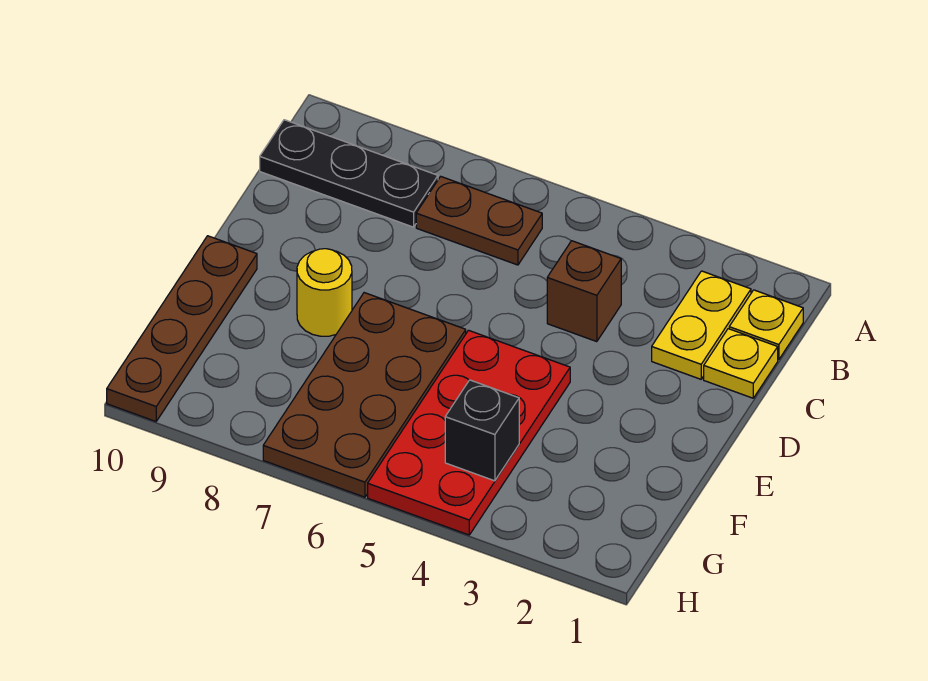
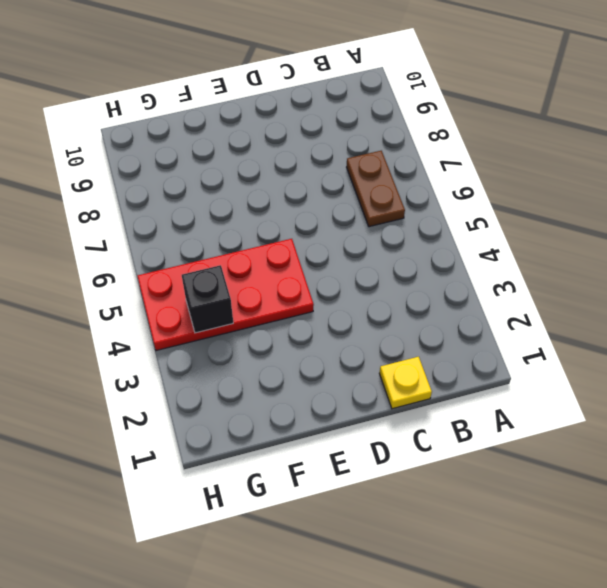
none -> yellow plate B1 level 1
none -> yellow plate B2:C2 level 1

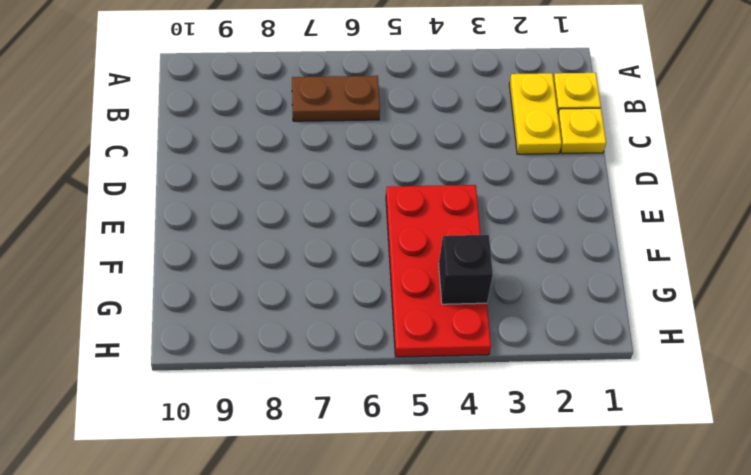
none -> black plate B8:B10 level 1
none -> brown brick C4 level 1

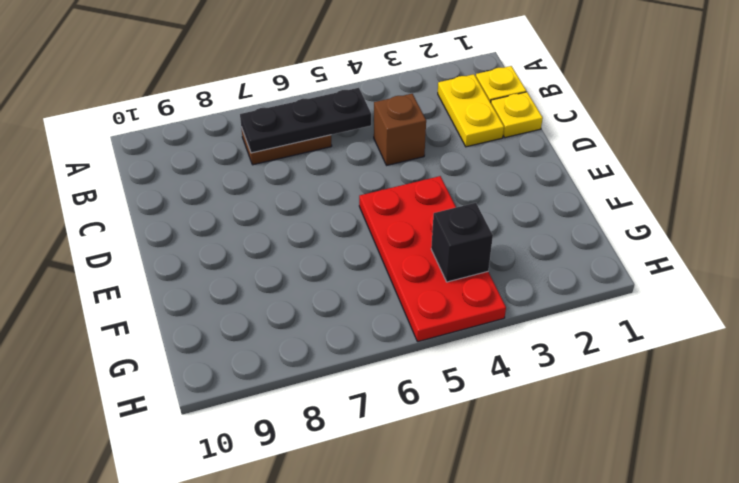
black plate B5:B7 level 2 -> black plate B8:B10 level 1
none -> brown plate E6:H7 level 1
none -> yellow round brick E8 level 1

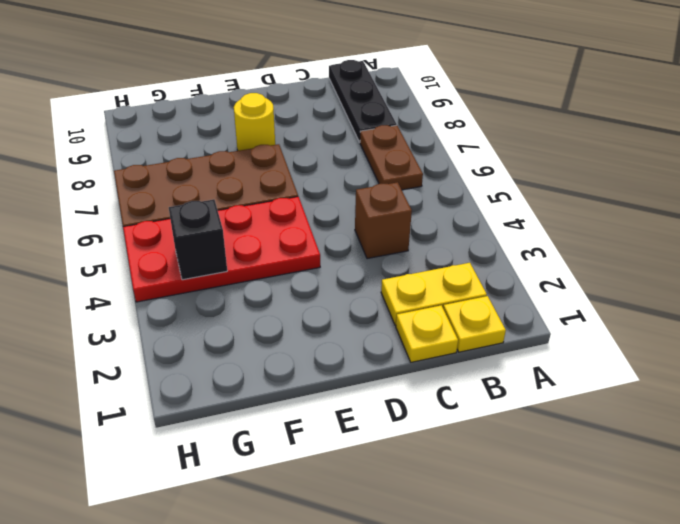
none -> brown plate E10:H10 level 1

